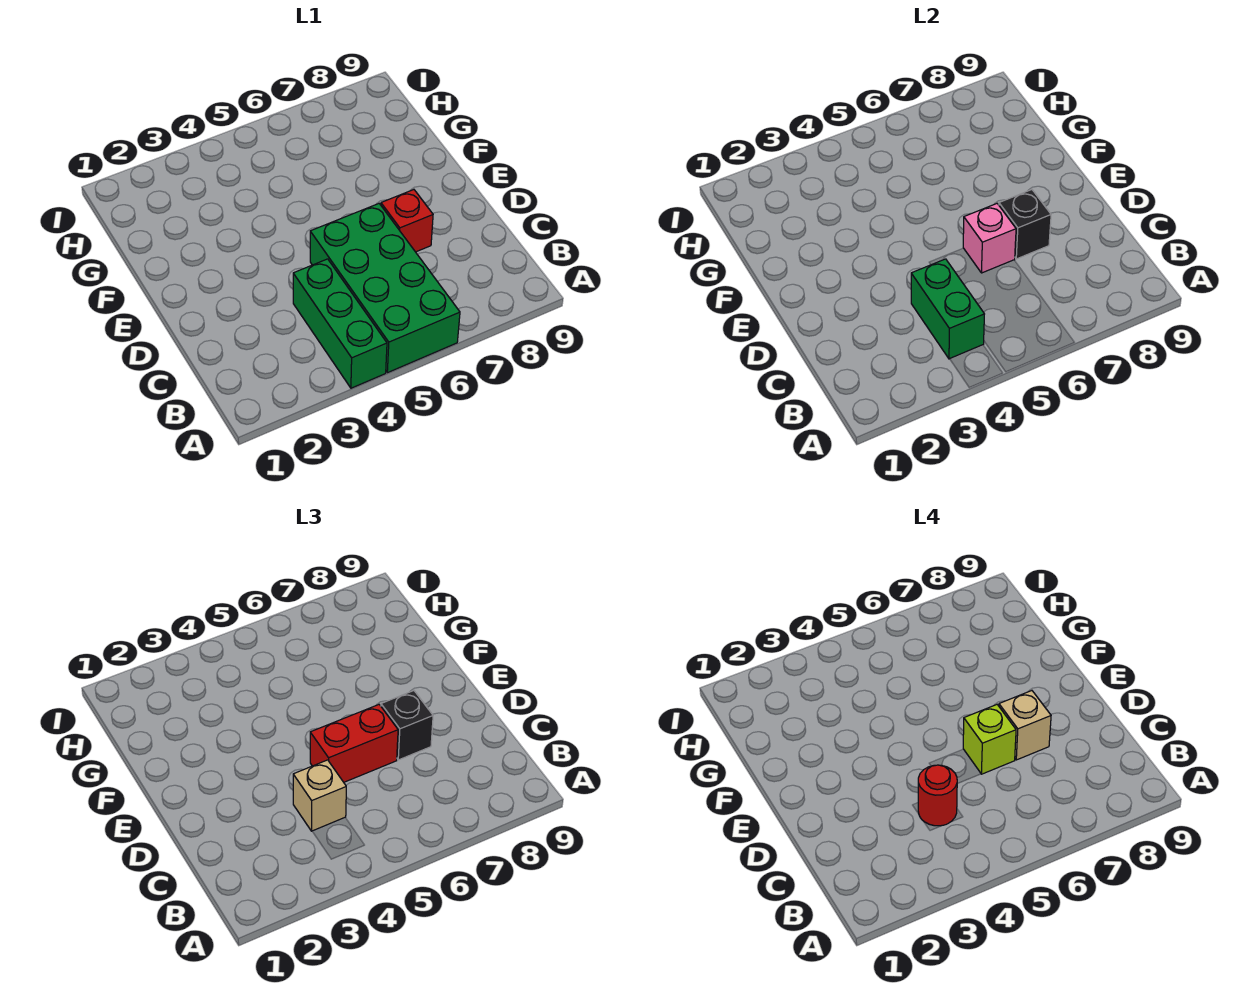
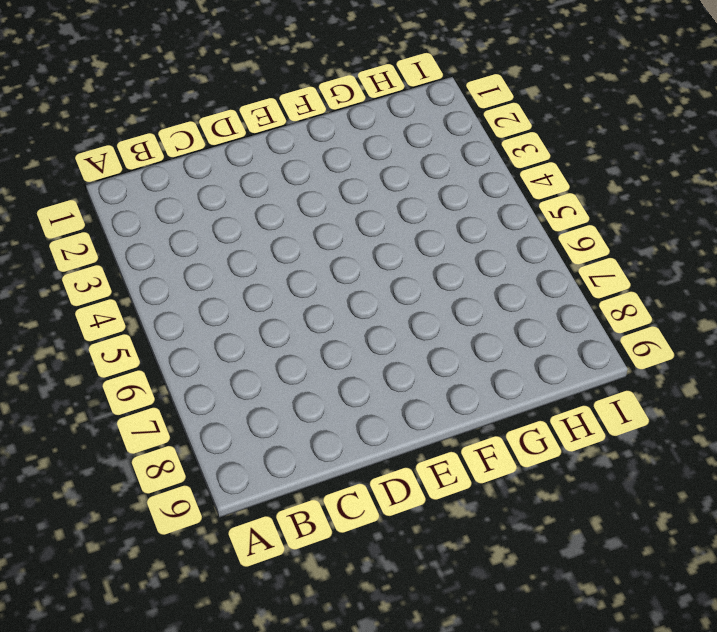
none -> green brick A4:C4 level 1
none -> green brick A5:D6 level 1
none -> red brick D7 level 1

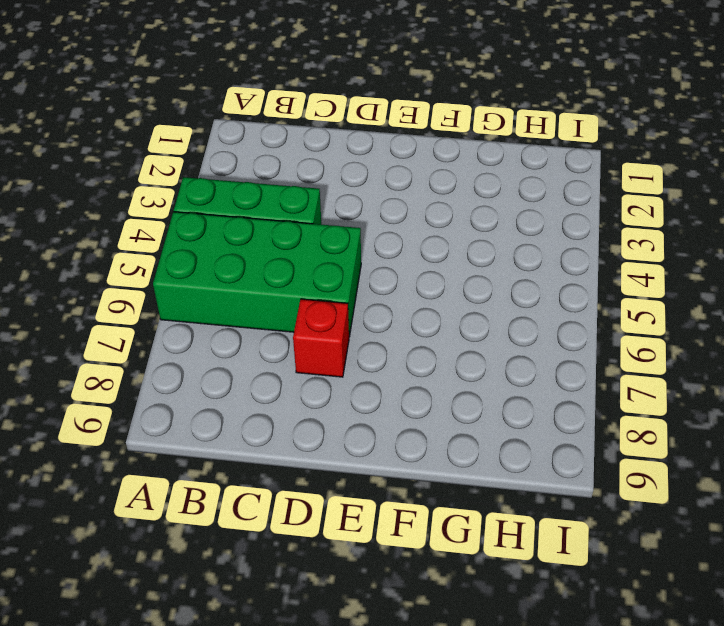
none -> green brick B4:C4 level 2
none -> pink brick D6 level 2
none -> black brick D7 level 2

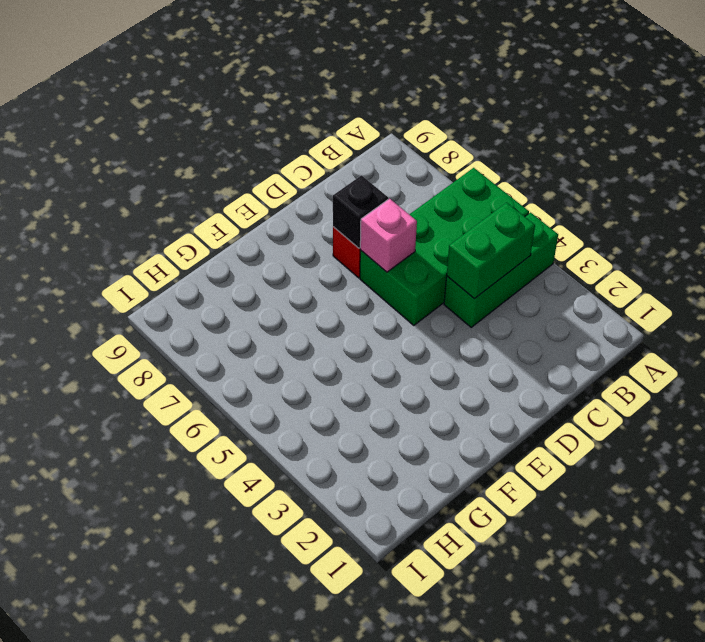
none -> tan brick C4 level 3
none -> red brick D5:D6 level 3
none -> black brick D7 level 3

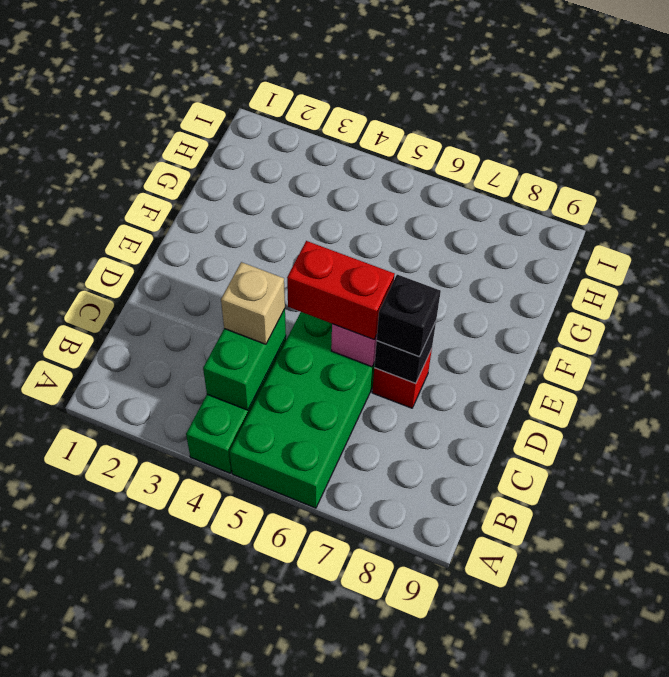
none -> red round brick C4 level 4
none -> lime brick D6 level 4
none -> tan brick D7 level 4

